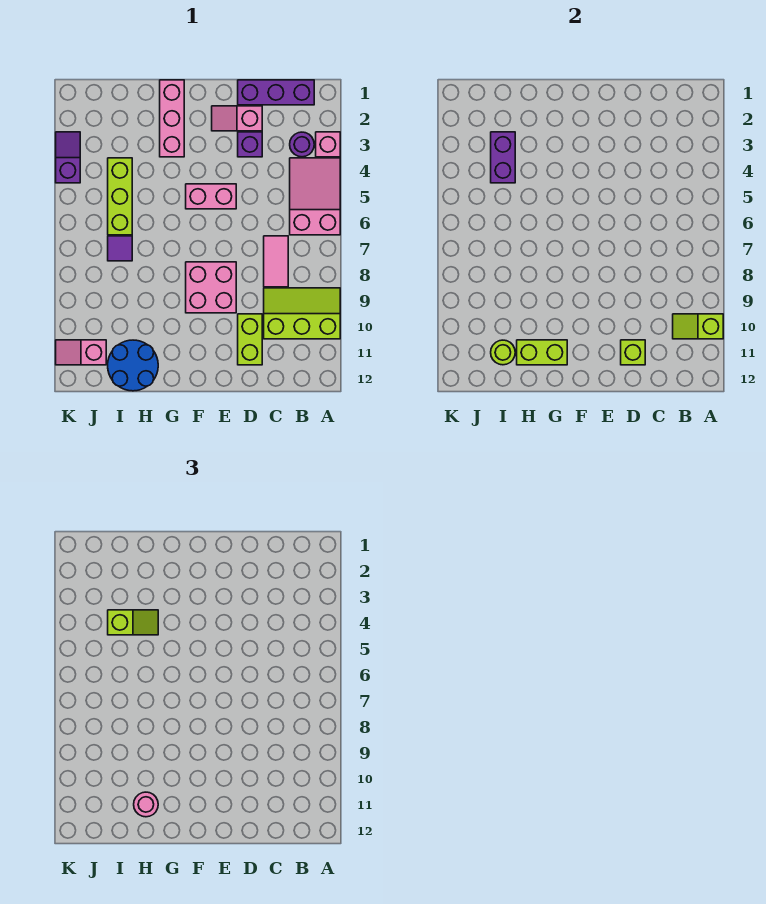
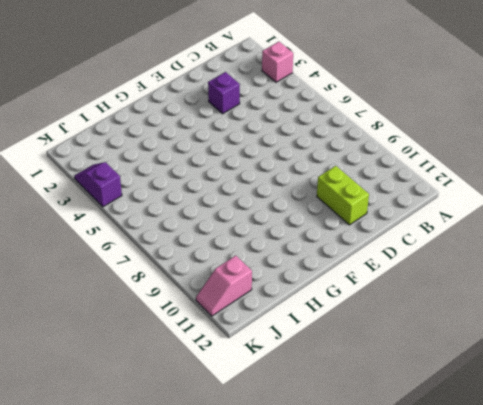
none -> pink slope A4:B6 level 1 top 6
none -> lime slope A9:C10 level 1 top 10
none -> purple brick B1:D1 level 1

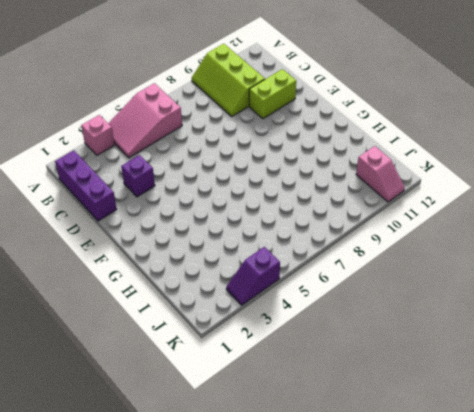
none -> purple round brick B3 level 1
none -> pink tile C7:C8 level 1
none -> pink slope D2:E2 level 1 top D

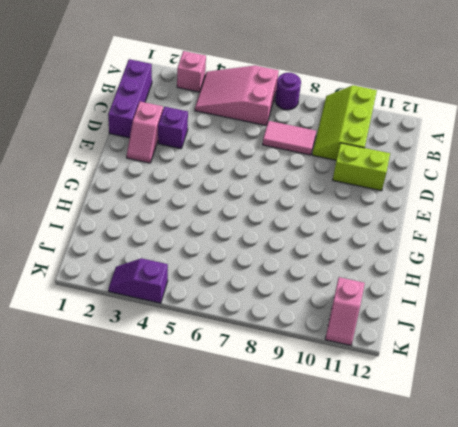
purple round brick A7 level 1 -> purple round brick B3 level 1
none -> pink brick E5:F5 level 1
none -> pink brick E8:F9 level 1
none -> pink brick G1:G3 level 1

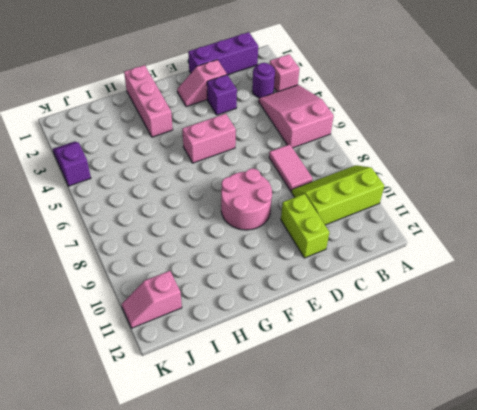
pink round brick E8:F9 level 1 -> pink brick E8:F9 level 1
none -> blue round brick H11:I12 level 1
none -> lime brick I4:I6 level 1
none -> purple tile I7 level 1

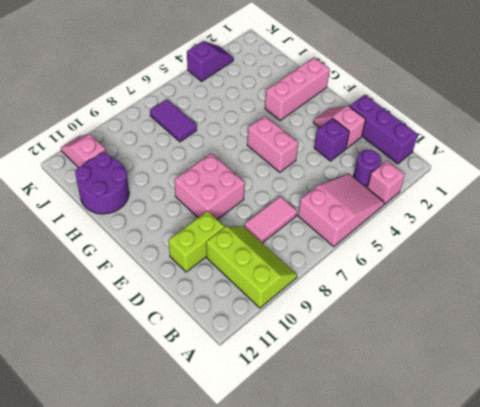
purple round brick H11:I12 level 1 -> blue round brick H11:I12 level 1
purple tile I7:J7 level 1 -> purple tile I7 level 1
none -> lime brick I4:I6 level 1
none -> lime slope A10:B10 level 2 top A
none -> lime brick D11 level 2

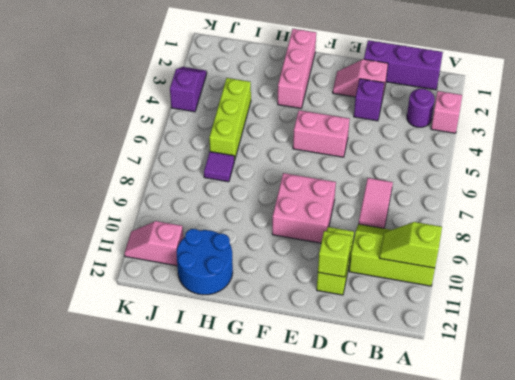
none -> pink slope A4:B6 level 1 top 6
none -> lime brick G11:H11 level 2
none -> purple brick I3:I4 level 2

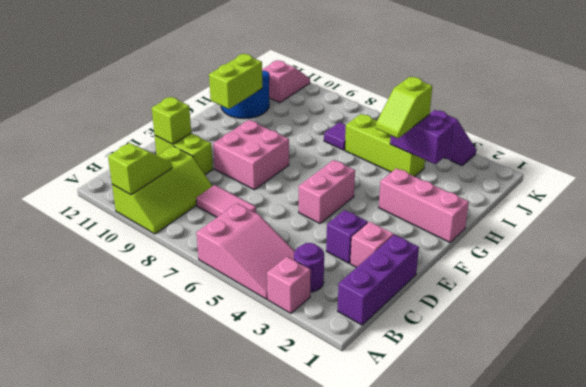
none -> lime round brick I11 level 2
none -> pink round brick H11 level 3

